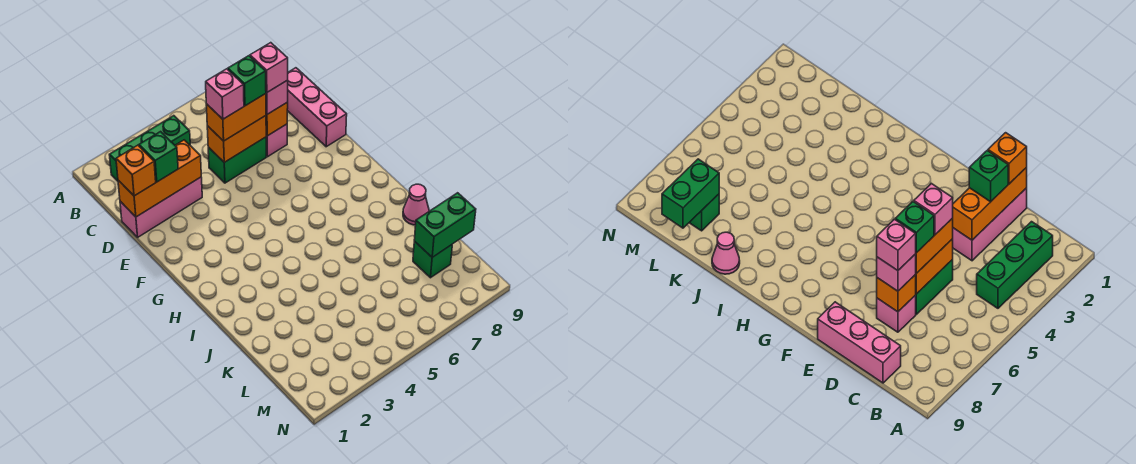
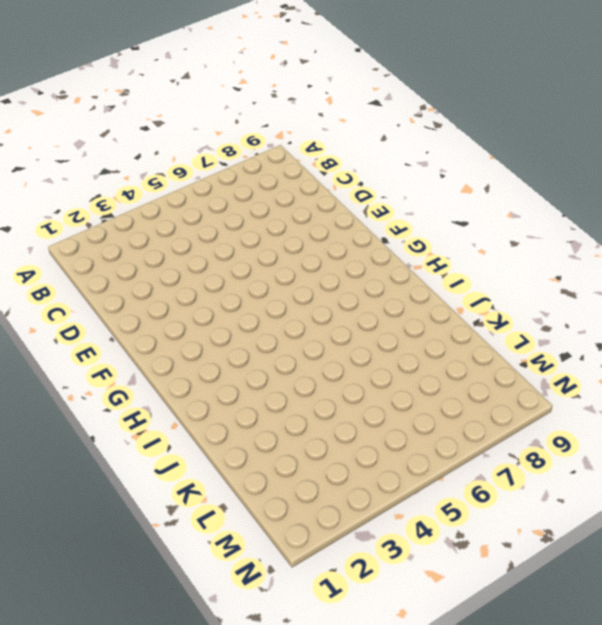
none -> green brick B2:B4 level 1
none -> pink brick C9:E9 level 1
none -> pink brick D1:D3 level 1

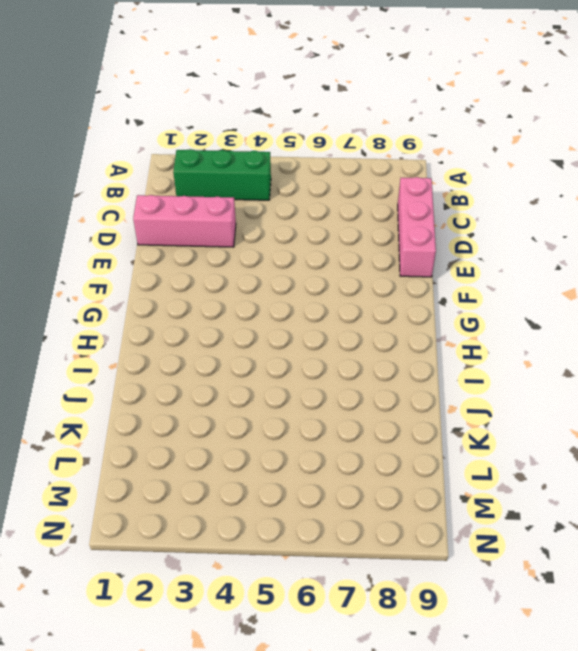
none -> green brick D5:D6 level 1
none -> pink brick D7 level 1
none -> pink cone J9 level 1

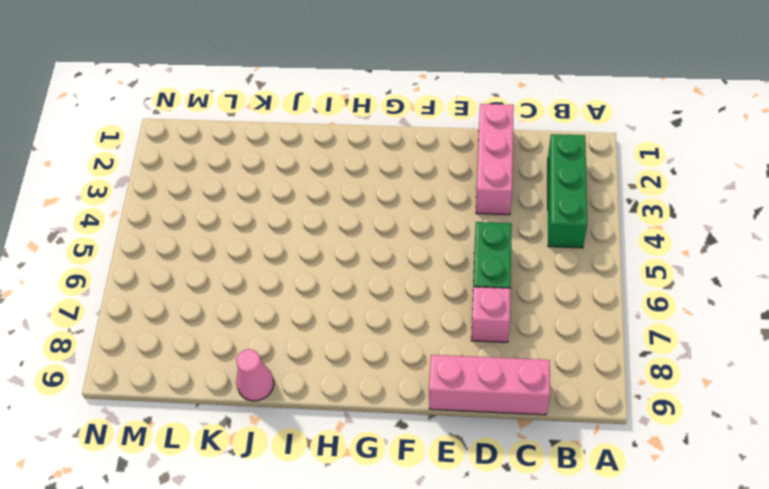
none -> green brick L8 level 1
none -> orange brick D1:D3 level 2
none -> orange brick D5:D6 level 2

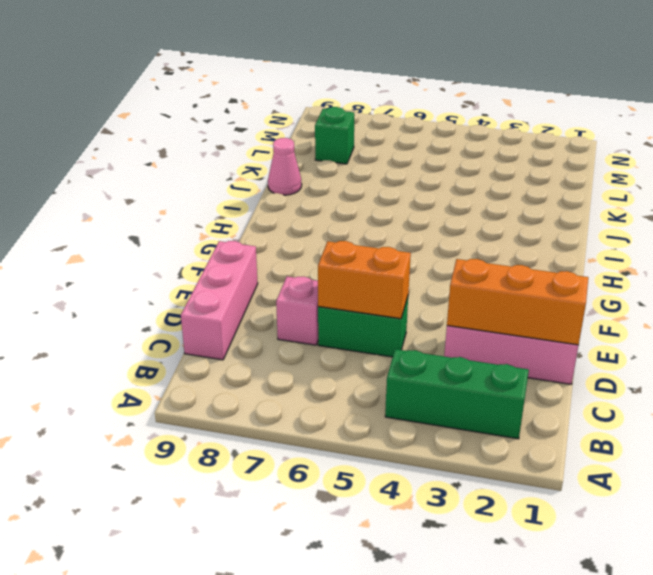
none -> orange brick D7 level 2
none -> green brick L8:L9 level 2
none -> orange brick D1 level 3

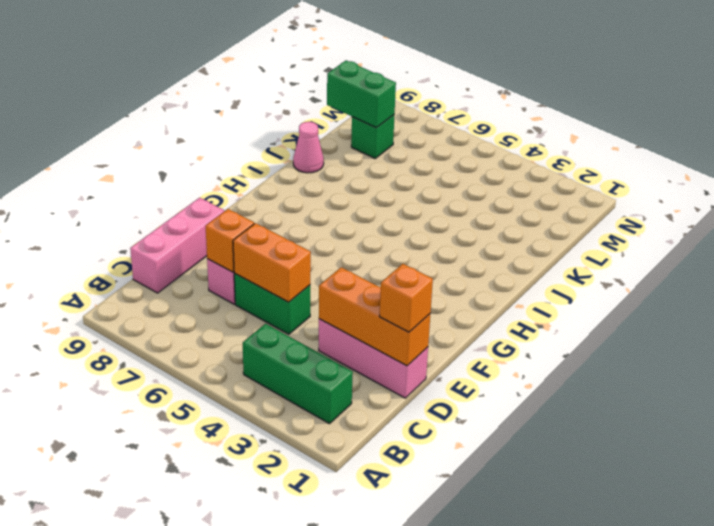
none -> green brick D2 level 3
none -> orange brick D5:D6 level 3
none -> pink brick D7 level 3

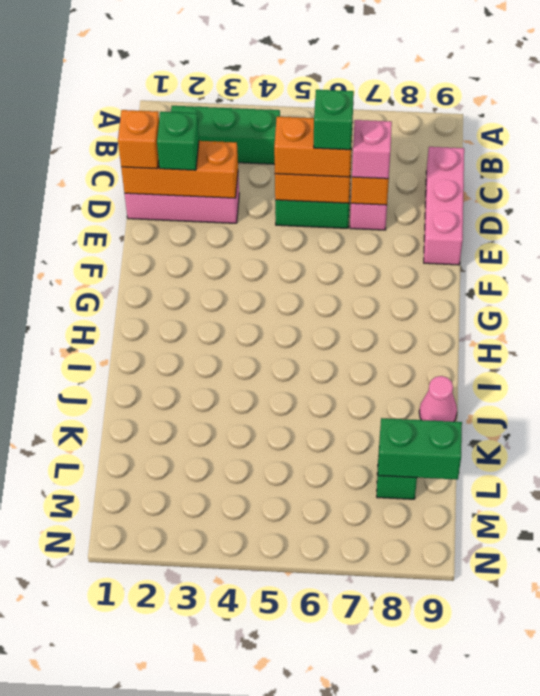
none -> pink brick D5 level 4
none -> pink brick D7 level 4

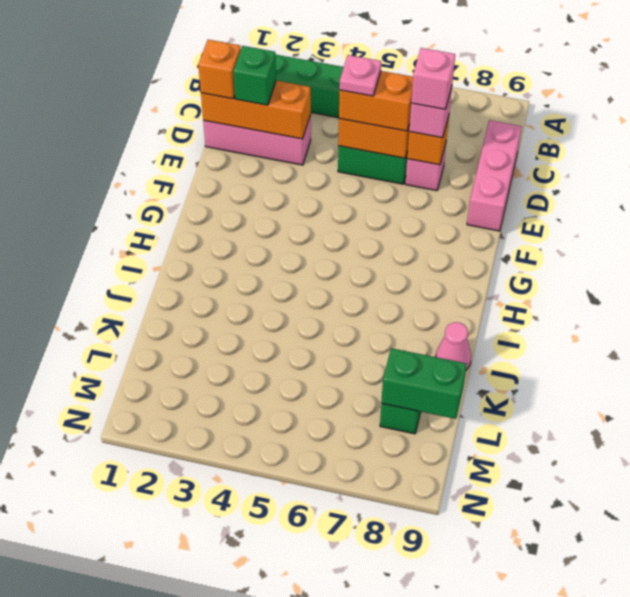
pink plate D5 level 4 -> pink brick D5 level 4
none -> green brick D6 level 4

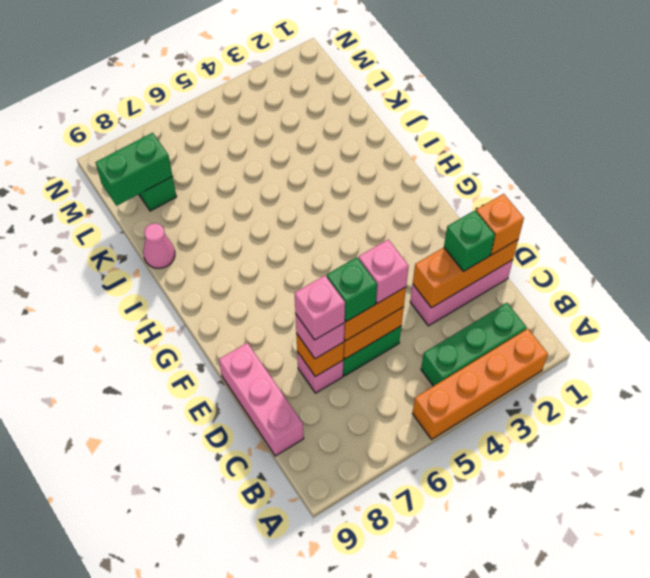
orange brick A2:A5 level 1 -> none

